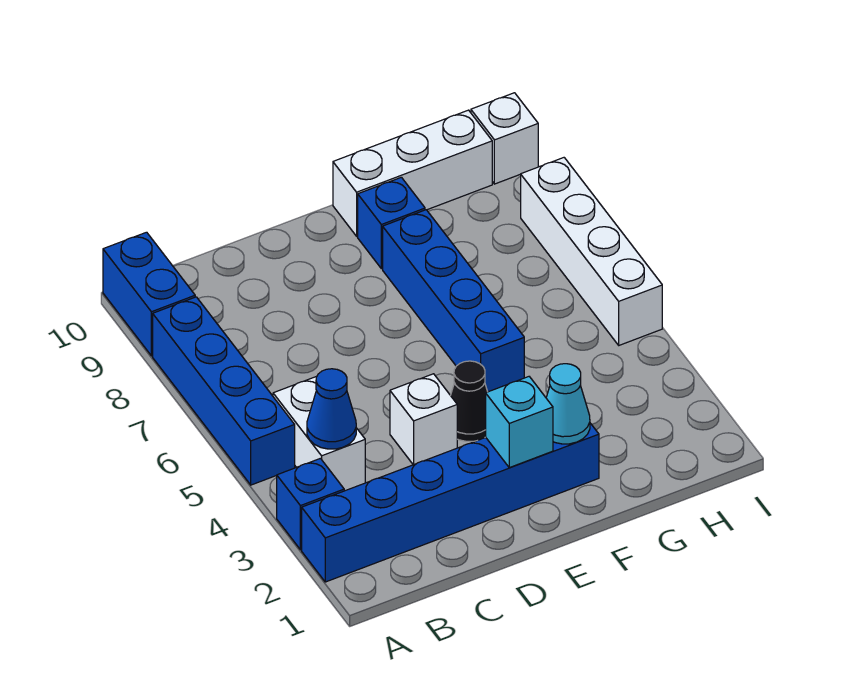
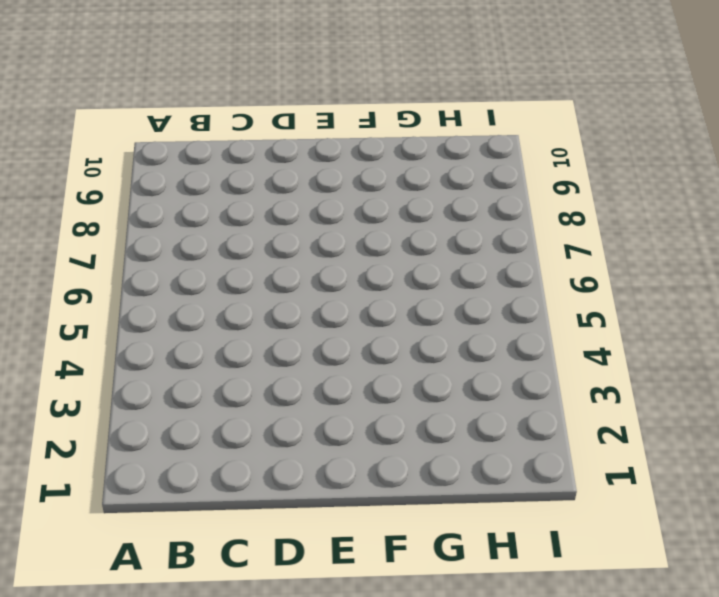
none -> blue brick A2:F2 level 1
none -> blue brick A3 level 1
none -> blue brick A5:A8 level 1

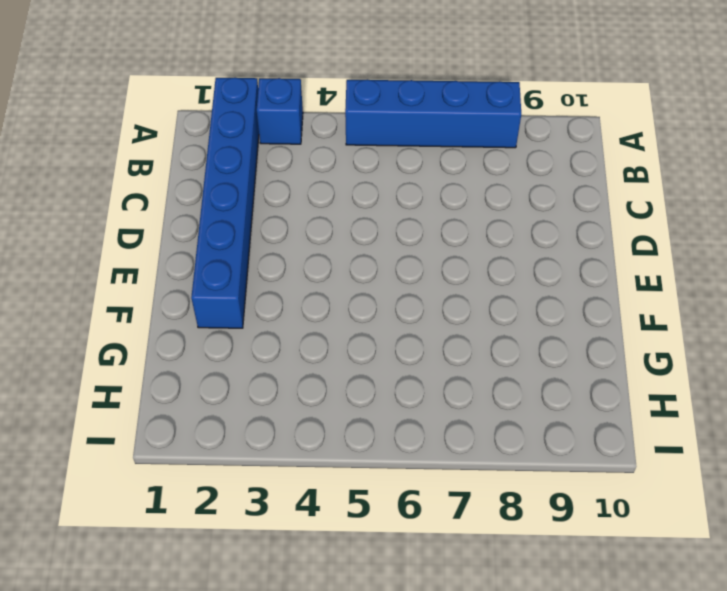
none -> blue brick A9:A10 level 1
none -> white brick B4:B5 level 1
none -> white brick D4 level 1

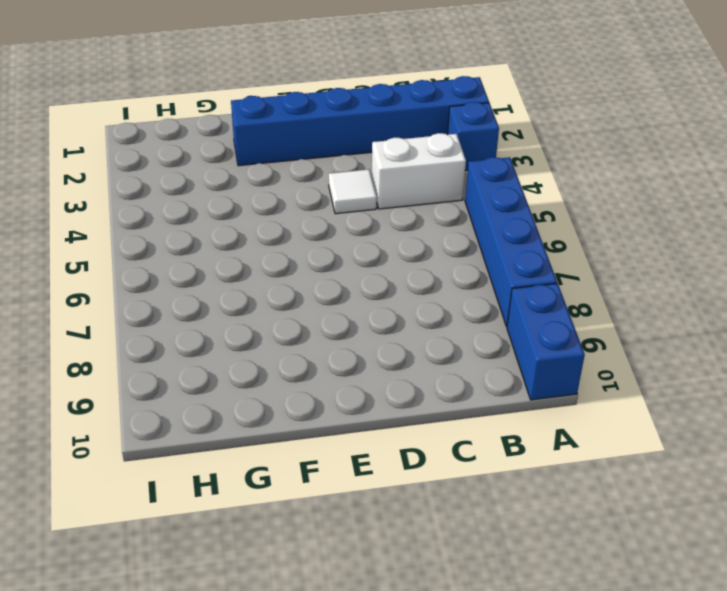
white brick B4:C4 level 1 -> white brick B4:B5 level 1
white tile D4 level 1 -> white brick D4 level 1
none -> black cone E4 level 1
none -> blue brick F5:F8 level 1
none -> blue brick F9 level 1

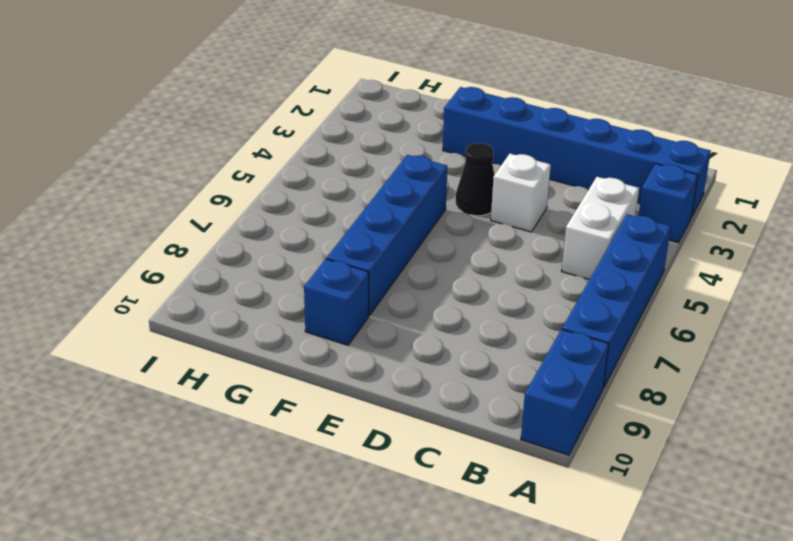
none -> white brick F10:H10 level 1
none -> white brick I5:I8 level 1
none -> white brick I10 level 1

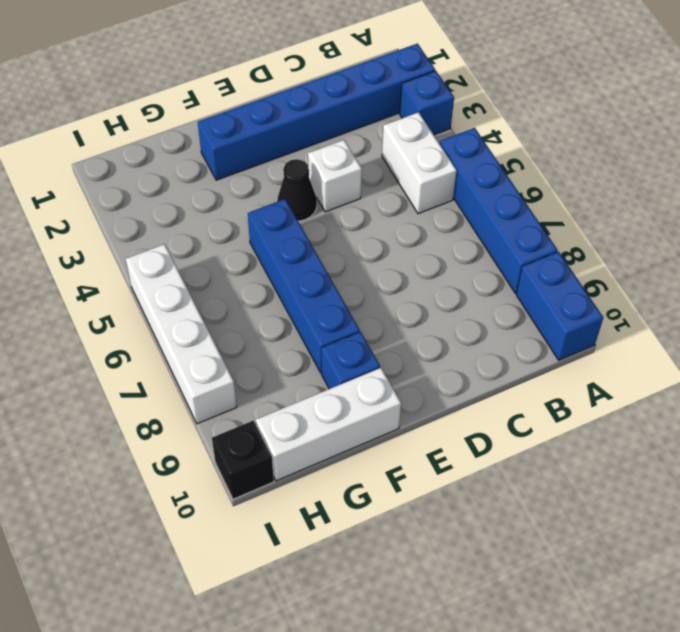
black brick I10 level 1 -> white brick I10 level 1
none -> blue cone B4 level 2
none -> cyan brick E2 level 2
none -> cyan cone F2 level 2

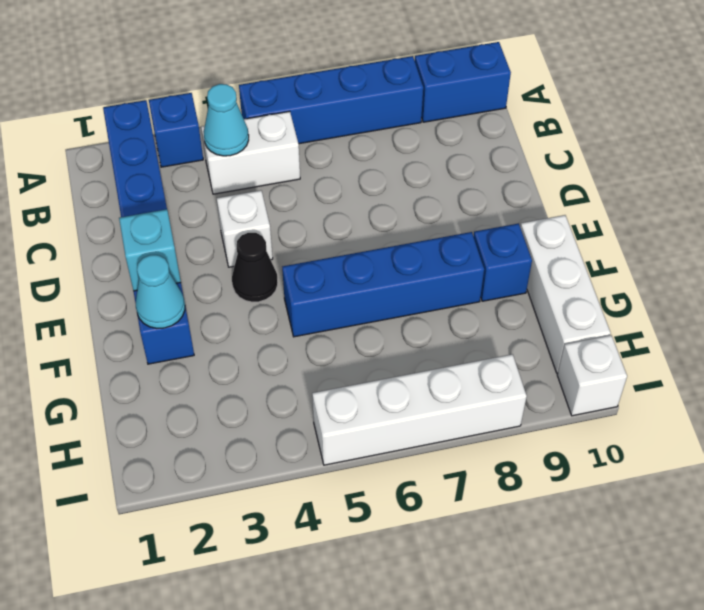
cyan cone B4 level 2 -> blue cone B4 level 2

